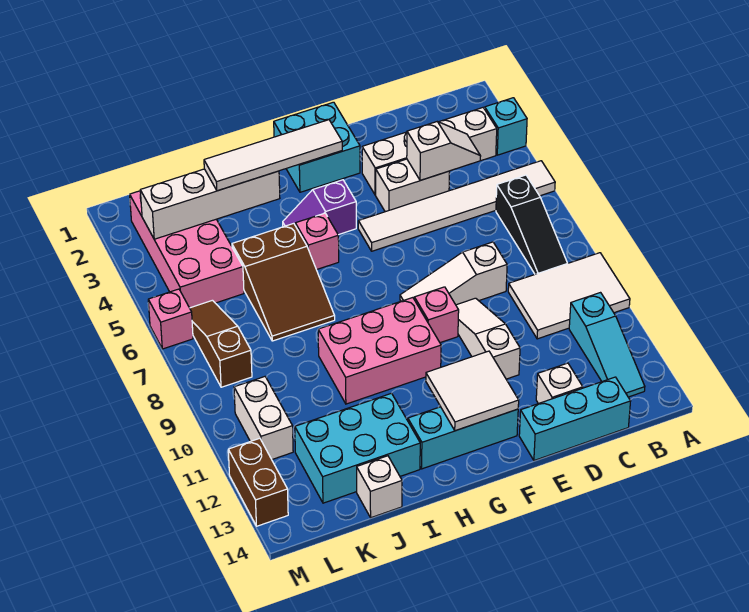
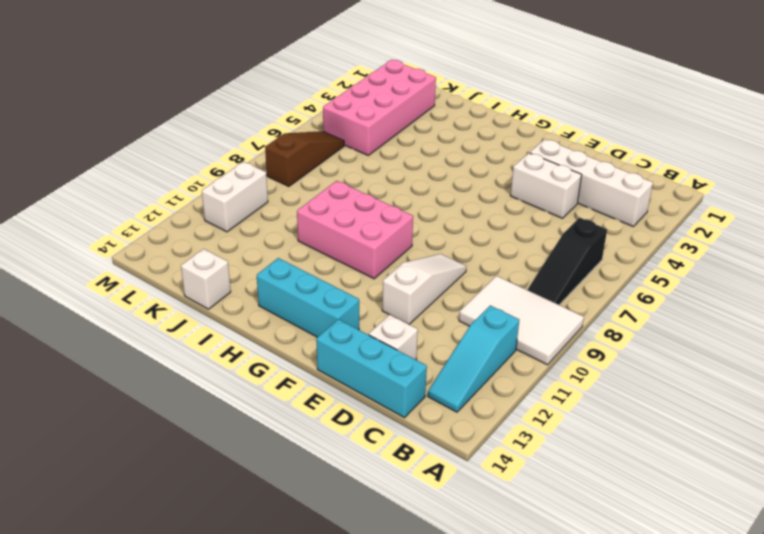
none -> cyan brick A3 level 1
none -> white tile A5:F5 level 1
none -> white slope D8:F8 level 1 top D

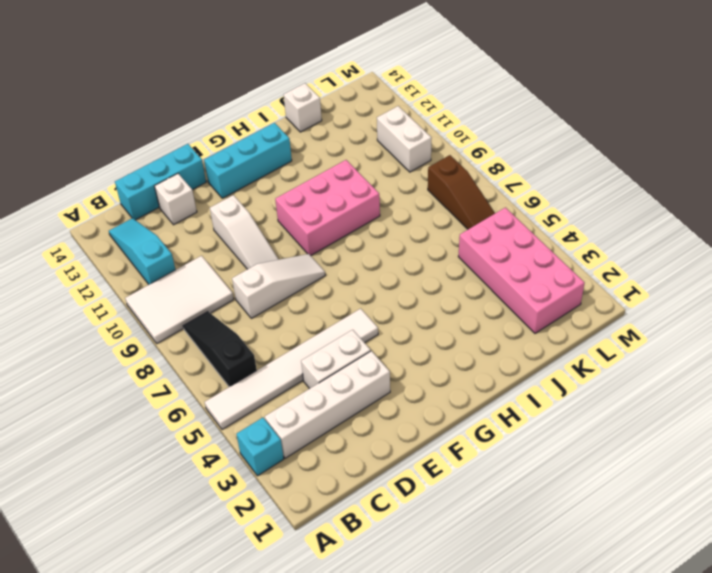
none -> cyan brick F1:G2 level 1
none -> pink brick F9 level 1
none -> purple slope G4:H4 level 1 top G

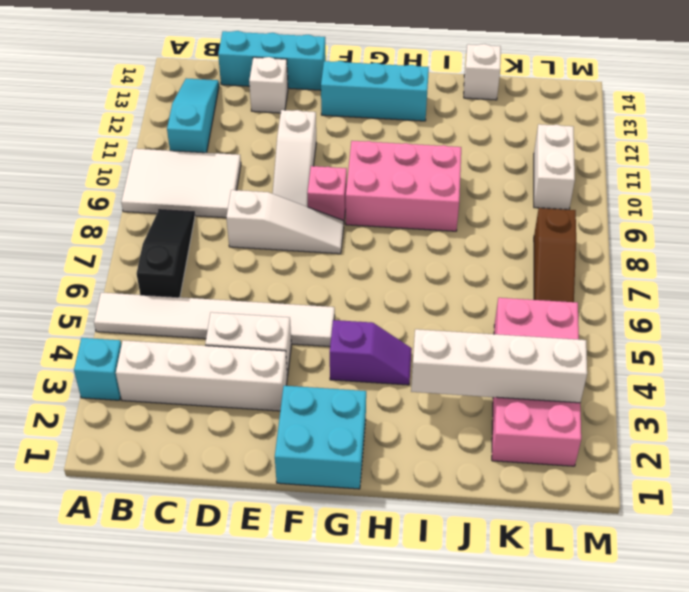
none -> pink brick H5 level 1
none -> brown slope I5:J7 level 1 top 5
none -> cyan brick I12:K13 level 1

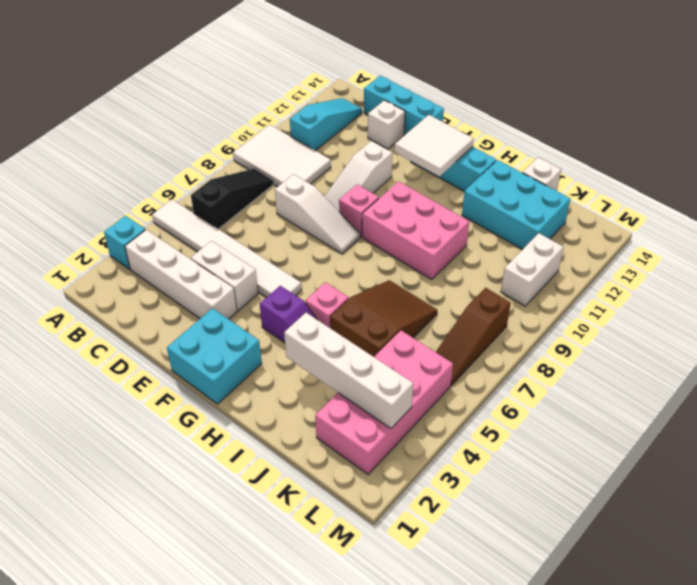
none -> pink brick M6 level 1
none -> brown brick M12:M13 level 1
none -> white slope C4:D4 level 2 top D

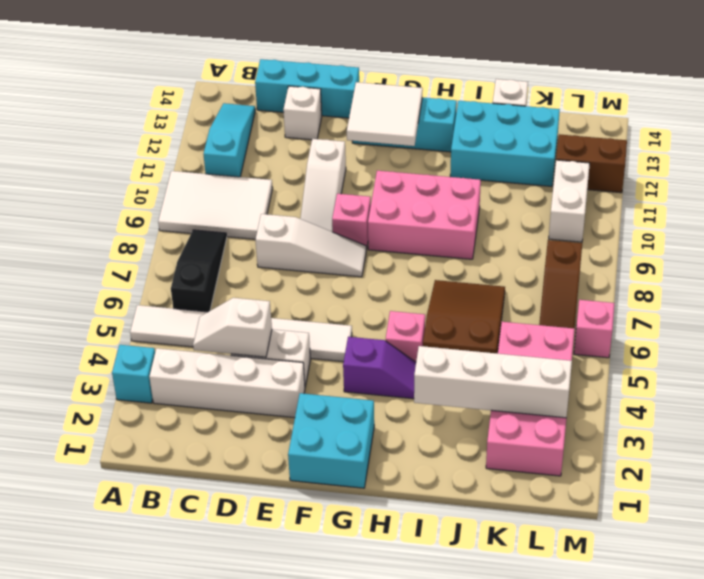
brown brick L12:M12 level 1 -> brown brick M12:M13 level 1
none -> white tile G3:J3 level 3

